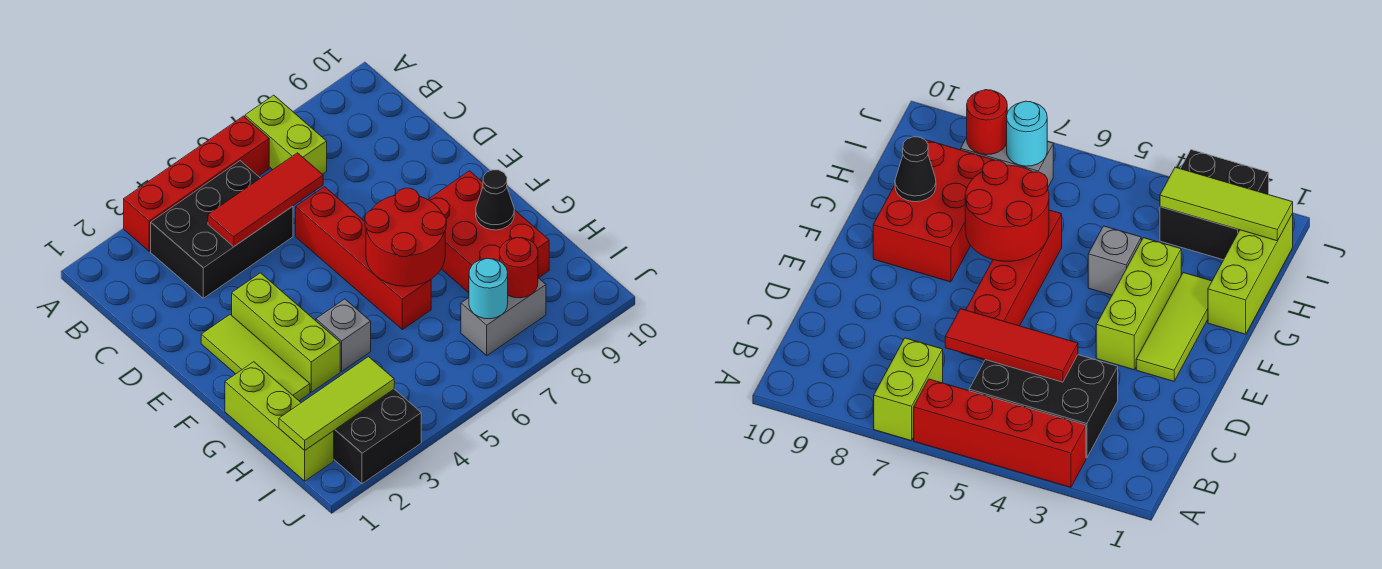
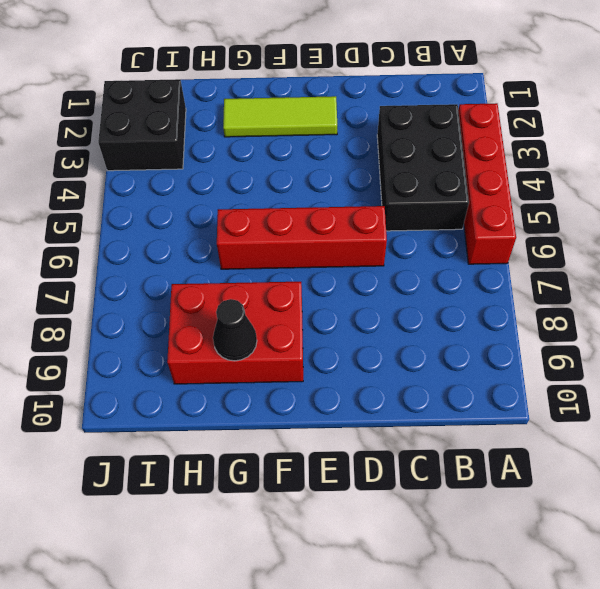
none -> lime brick A7:B7 level 1
none -> lime brick E3:G3 level 1
none -> lime brick G1:I1 level 1

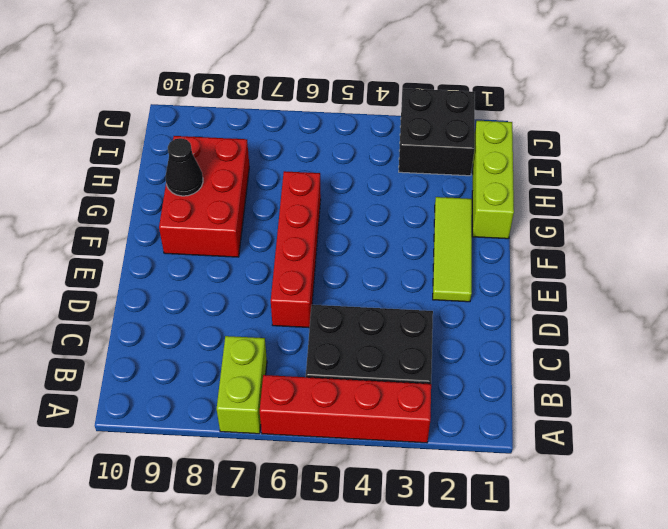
none -> lime brick E3:G3 level 1
none -> grey brick G4 level 1
none -> grey brick I7:I8 level 1

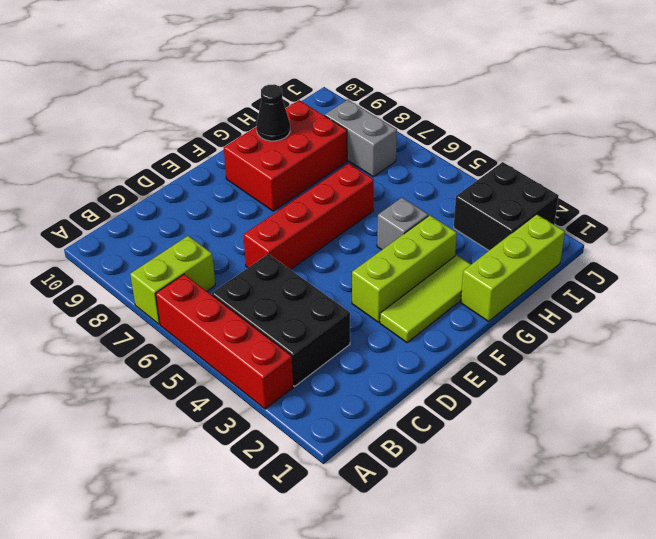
none -> red tile C4:C6 level 2
none -> red round brick F6:G7 level 2
none -> lime tile I1:I3 level 2

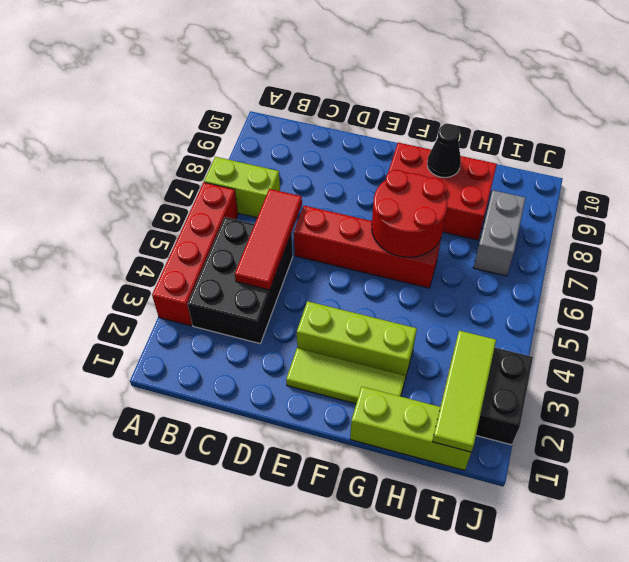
none -> grey brick G4 level 1
none -> cyan round brick I7 level 2
none -> red round brick I8 level 2

